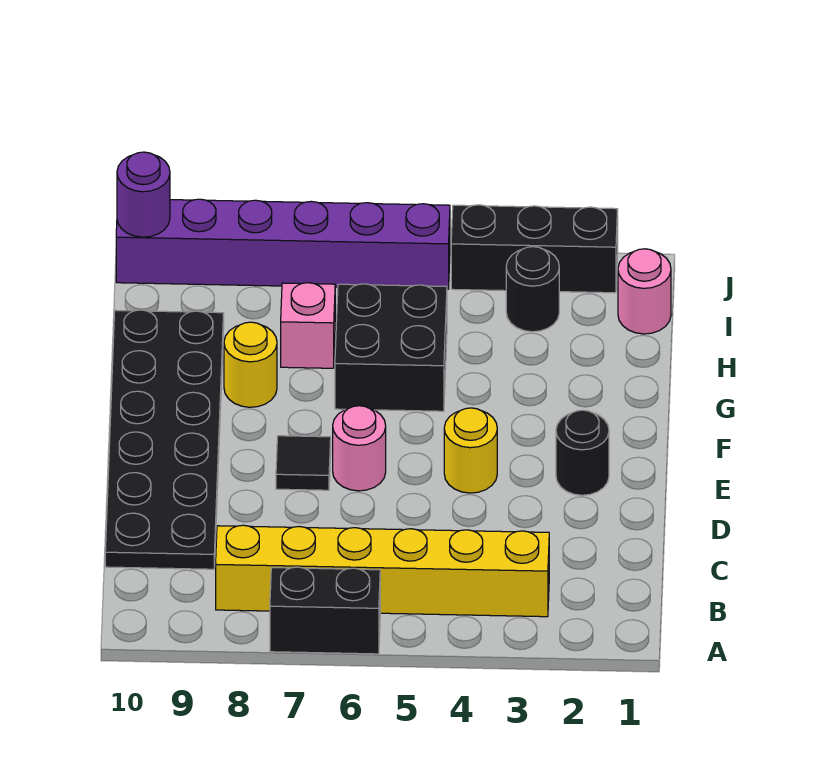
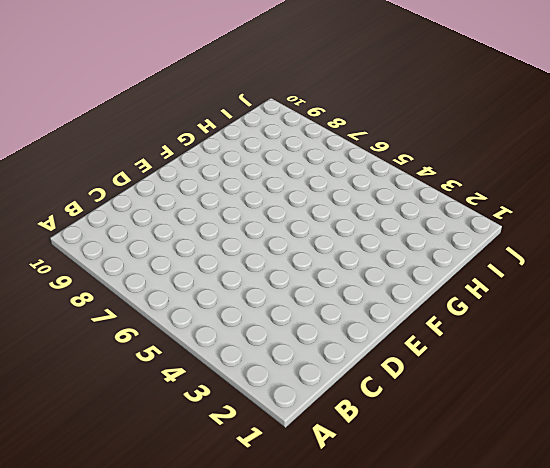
none -> black brick A6:A7 level 1
none -> yellow brick B3:B8 level 1
none -> black plate C9:H10 level 1

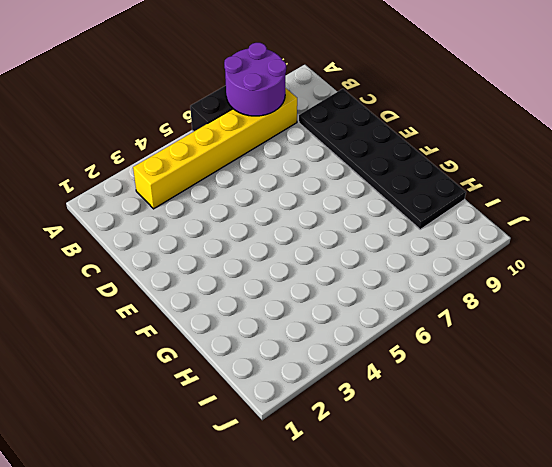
purple round brick A7:B8 level 2 -> none
none -> black round brick E2 level 1
none -> yellow round brick E4 level 1
none -> pink round brick E6 level 1

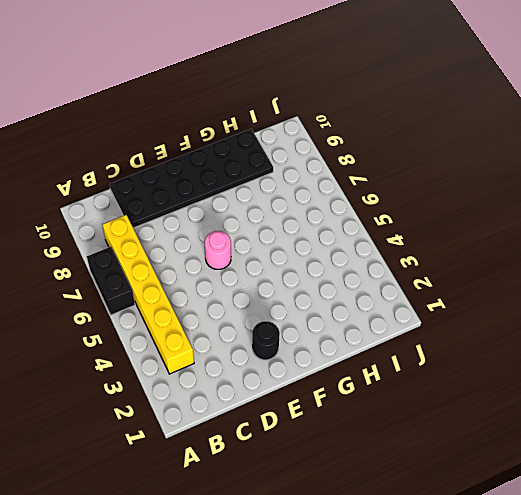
none -> yellow round brick E4 level 1
none -> black tile E7 level 1
none -> black brick G5:H6 level 1

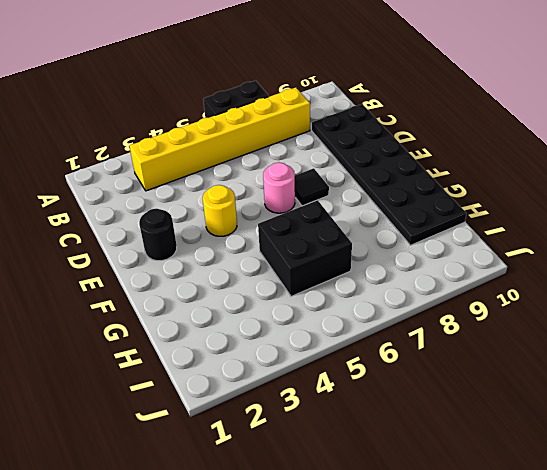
none -> yellow round brick G8 level 1
none -> pink brick H7 level 1
none -> pink round brick I1 level 1

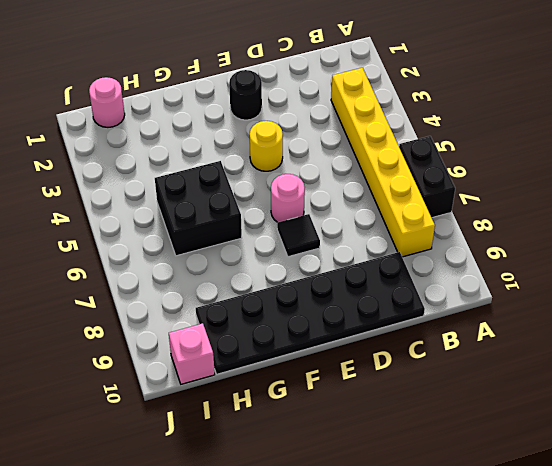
pink brick I10 level 1 -> pink brick H7 level 1
none -> yellow round brick G8 level 1
none -> black round brick I3 level 1
none -> black brick J2:J4 level 1

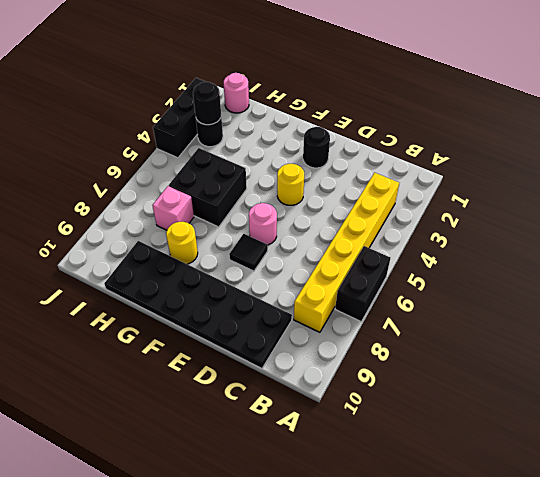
black round brick I3 level 2 -> none
none -> purple brick J5:J10 level 1
none -> purple round brick J10 level 2

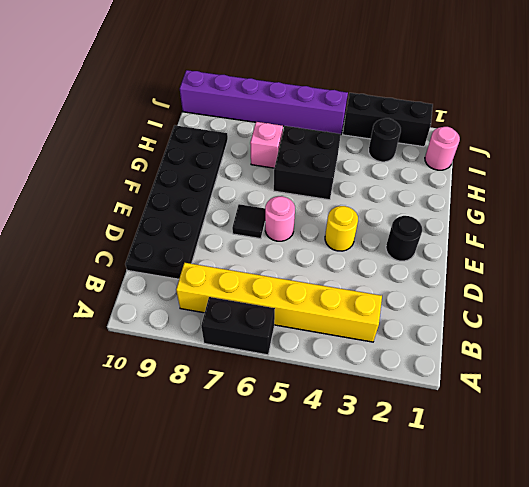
none -> yellow round brick G8 level 1
none -> purple round brick J10 level 2

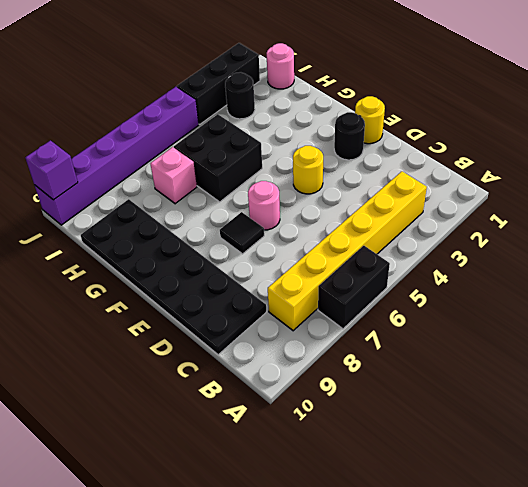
yellow round brick E1 level 1 -> yellow round brick G8 level 1
purple brick J10 level 2 -> purple round brick J10 level 2

